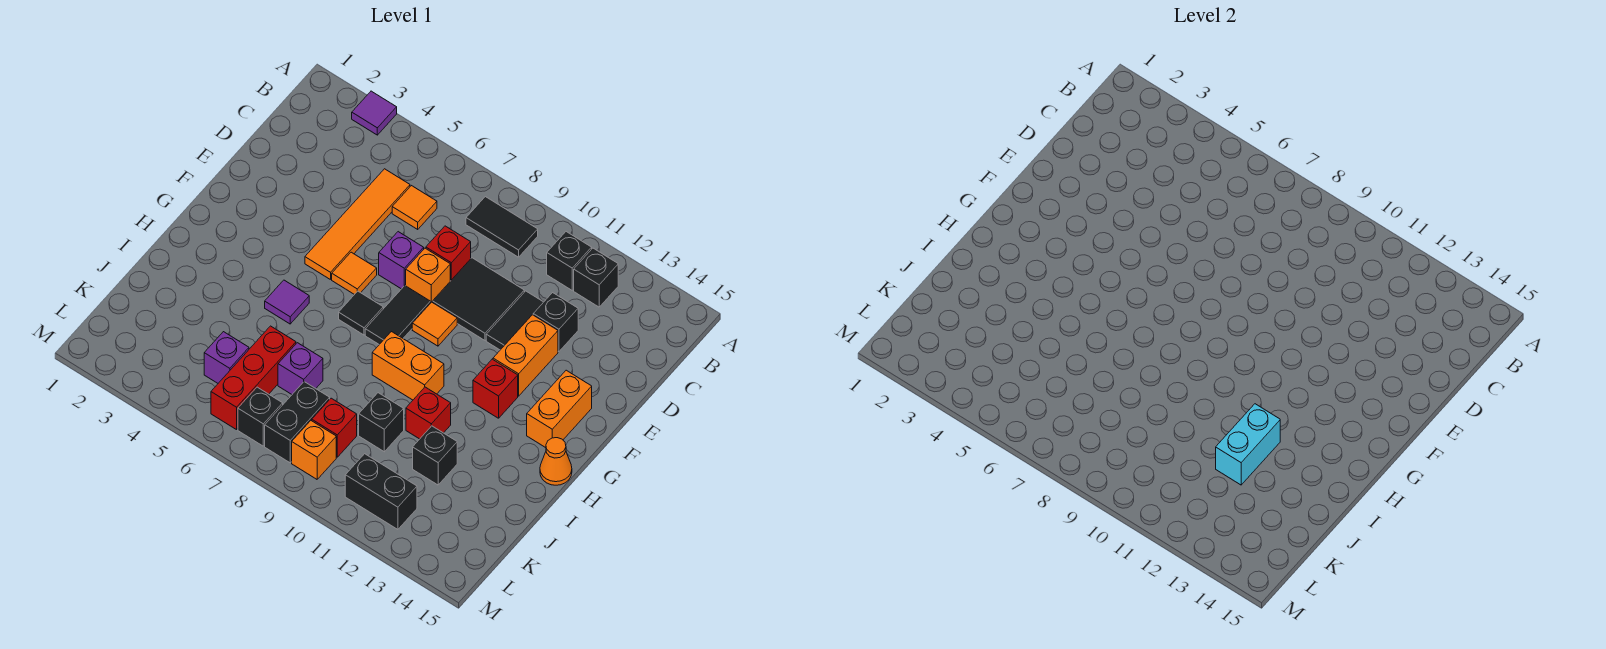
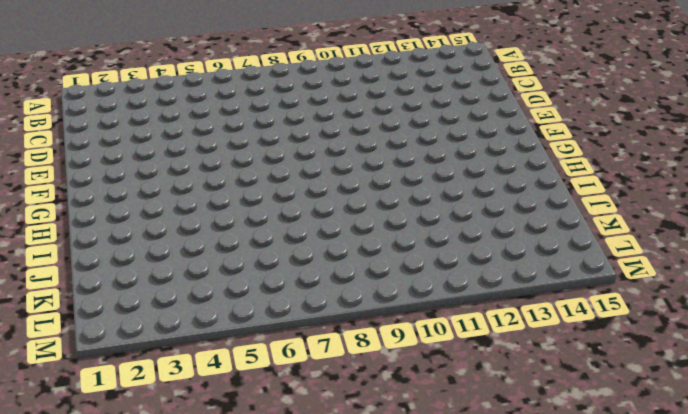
none -> purple tile A3 level 1
none -> black tile B8:B9 level 1
none -> black brick B11 level 1
none -> black brick B12 level 1

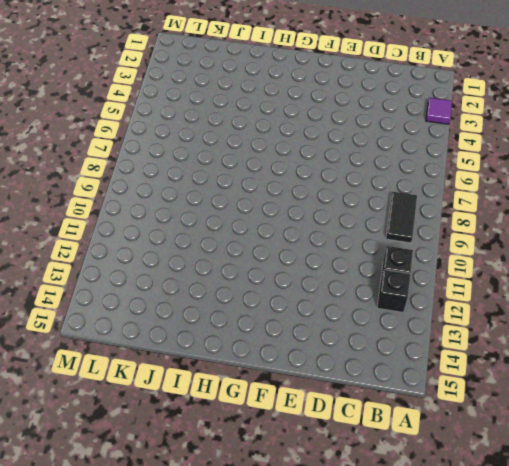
none -> orange tile C5:F5 level 1
none -> orange tile C6 level 1
none -> red brick D8 level 1
none -> black tile D9:E10 level 1

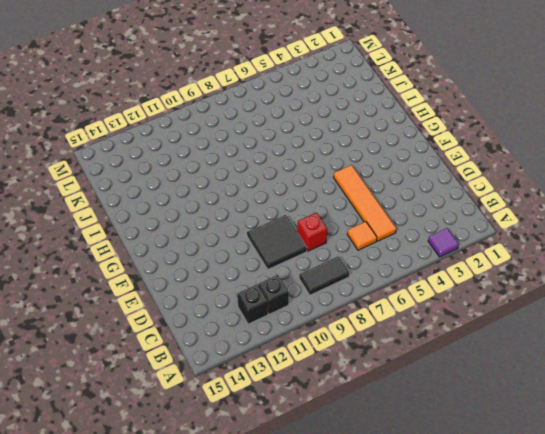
none -> black tile D11:E11 level 1
none -> black brick D12 level 1
none -> purple brick E7 level 1
none -> orange brick E8 level 1

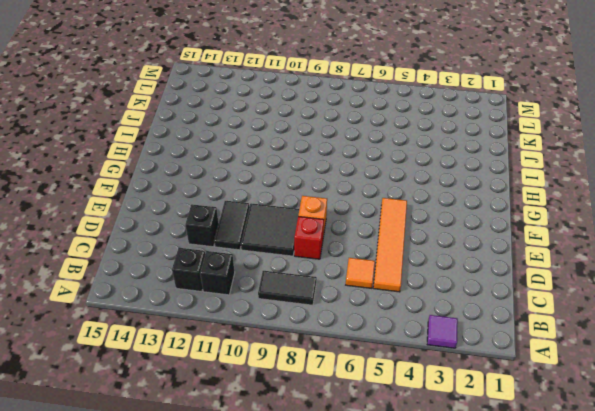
none -> purple brick E7 level 1
none -> orange brick E12:F12 level 1
none -> orange tile F6 level 1
none -> black tile F8:G8 level 1

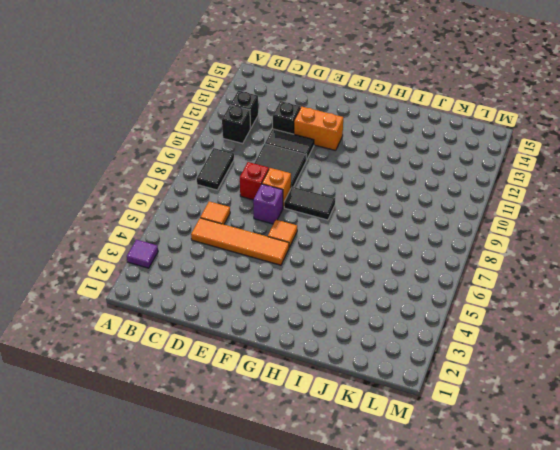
none -> orange tile F9 level 1
none -> orange brick F14:G14 level 1
none -> black tile G7 level 1
none -> red brick G12 level 1

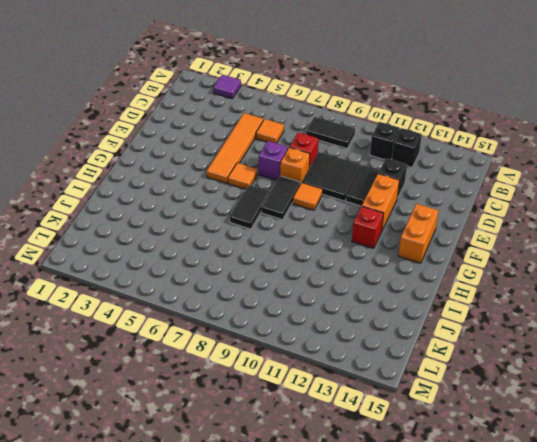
black tile G7:H7 level 1 -> black tile G7 level 1
none -> purple tile H5 level 1
none -> orange brick H9:H10 level 1
none -> orange cone H15 level 1
none -> red brick I11 level 1

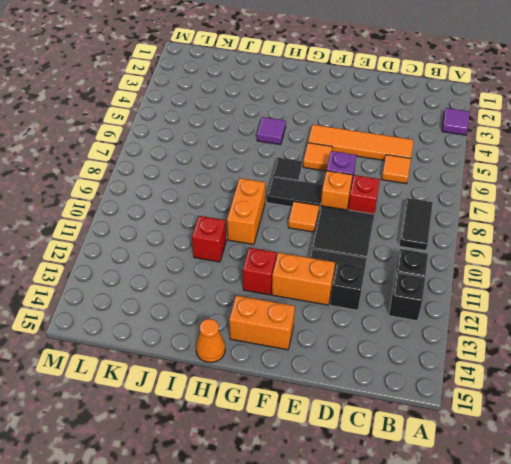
none -> red brick J6:L6 level 1
none -> purple brick J7 level 1
none -> black brick J10 level 1
none -> black brick J12 level 1

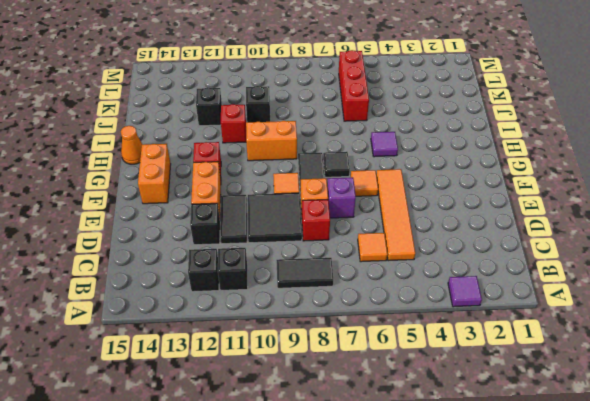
none -> purple brick J7 level 1
none -> purple brick K5 level 1
none -> black brick K8:L8 level 1
none -> red brick K9 level 1

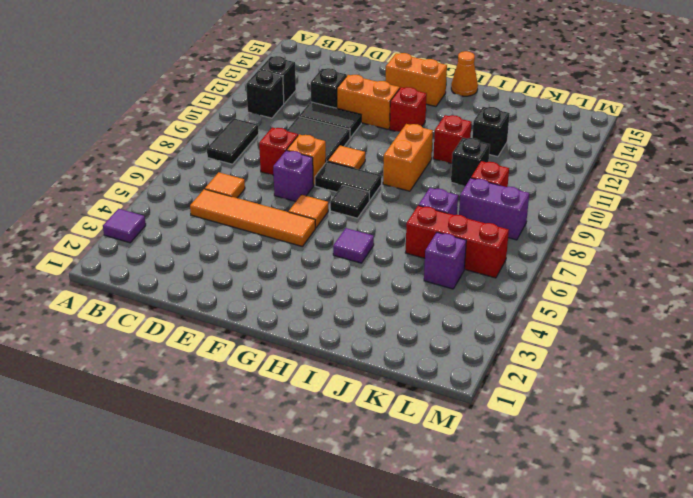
purple brick K8:L8 level 1 -> black brick K8:L8 level 1
none -> black brick L7 level 1
none -> orange brick L9 level 1
none -> black brick L11:L12 level 1
none -> cyan brick I12:J12 level 2

